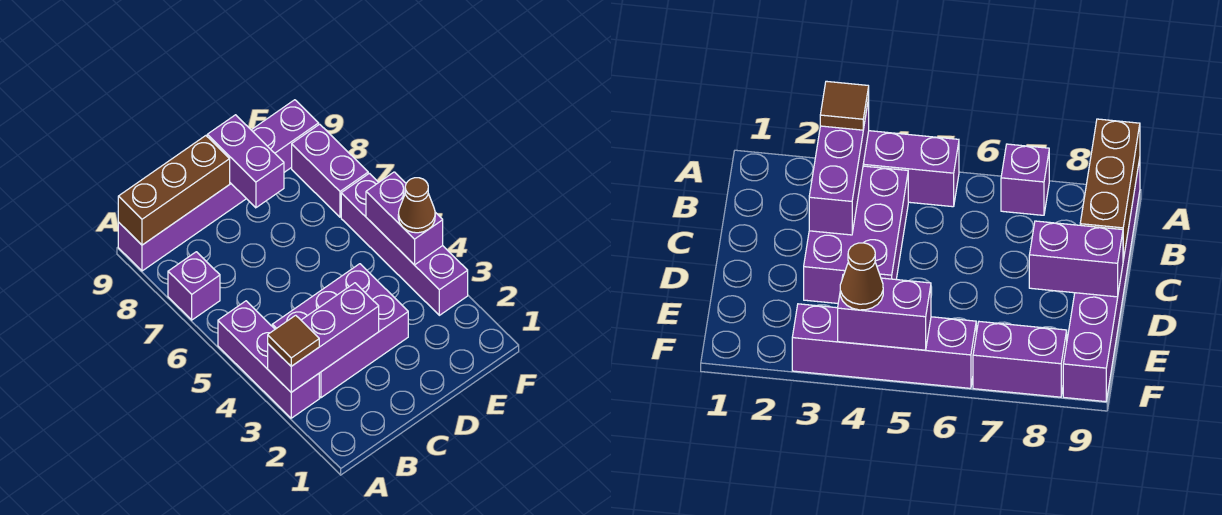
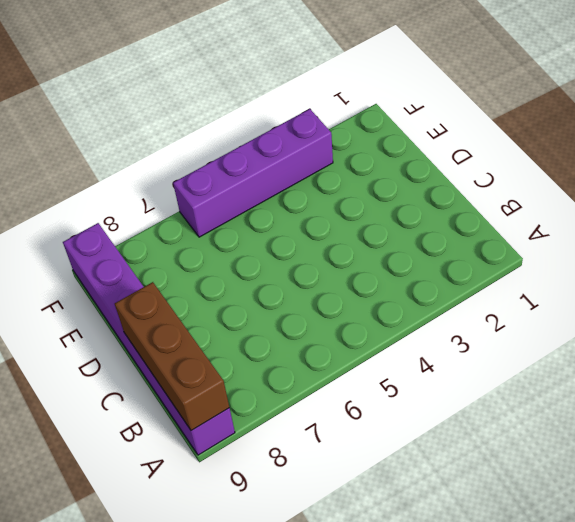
none -> purple brick A3:A5 level 1
none -> purple brick A7 level 1
none -> purple brick B3:D4 level 1

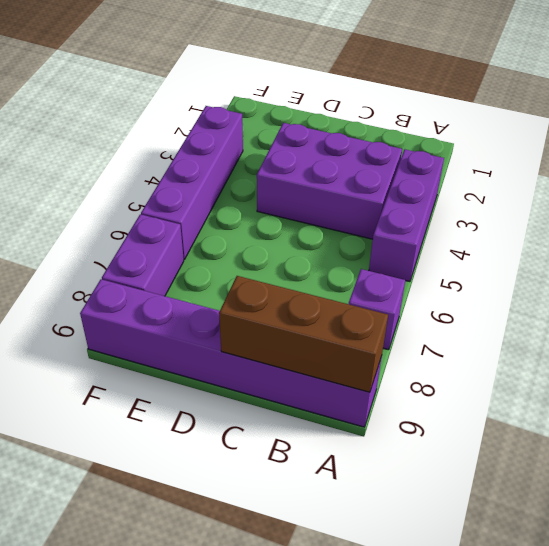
none -> purple brick A3:C3 level 2
none -> purple brick D8:D9 level 2
none -> purple brick F4:F5 level 2

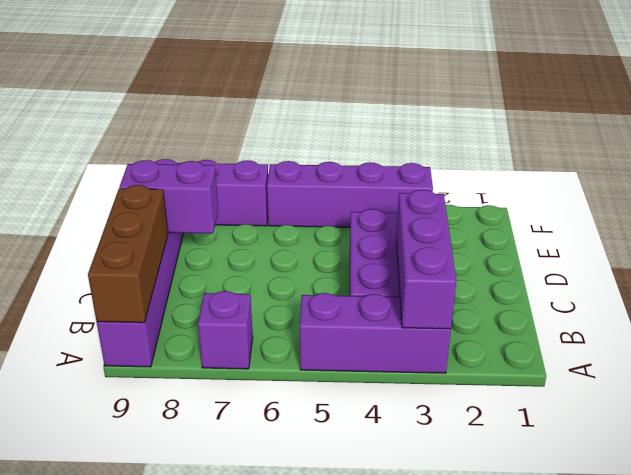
none -> purple brick F4:F5 level 2
none -> brown tile A3 level 3
none -> brown cone F4 level 3

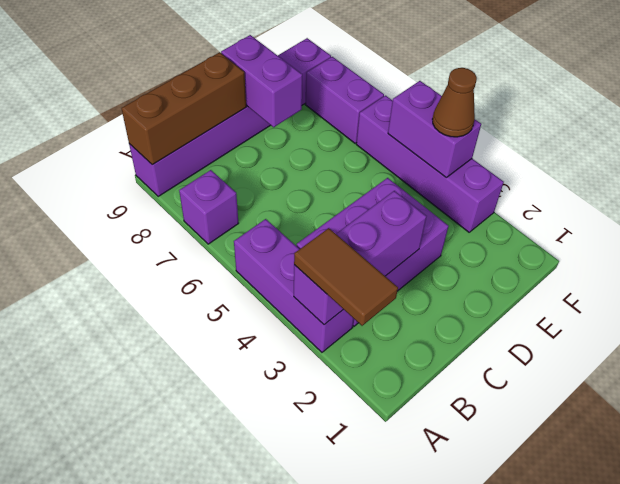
brown tile A2:A3 level 3 -> brown tile A3 level 3

